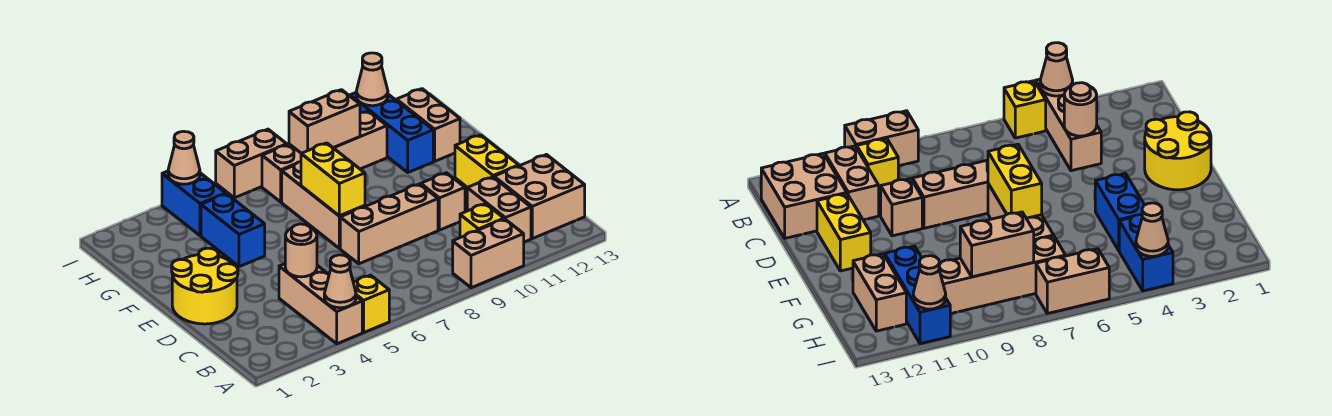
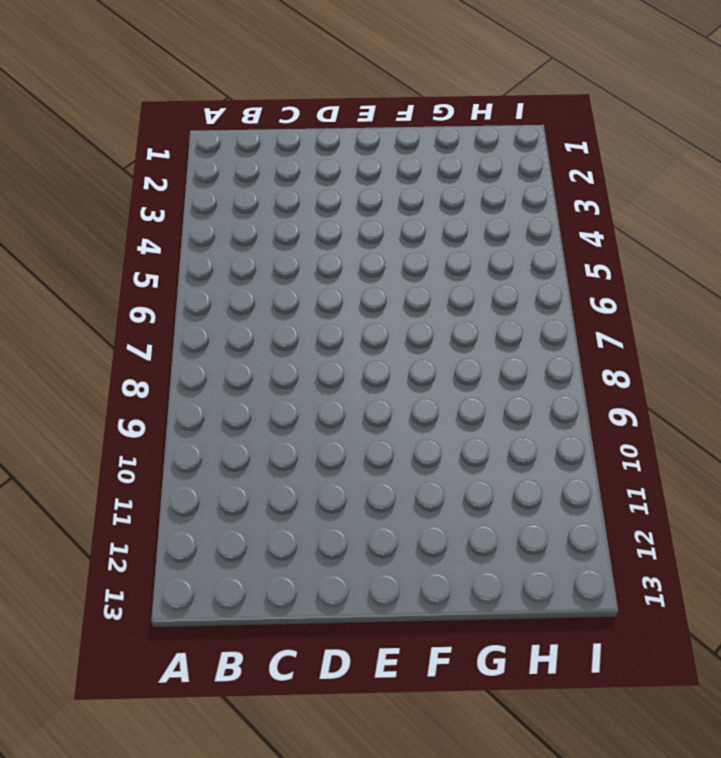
none -> tan brick A4:C4 level 1
none -> yellow brick A5 level 1
none -> tan brick A9:A10 level 1

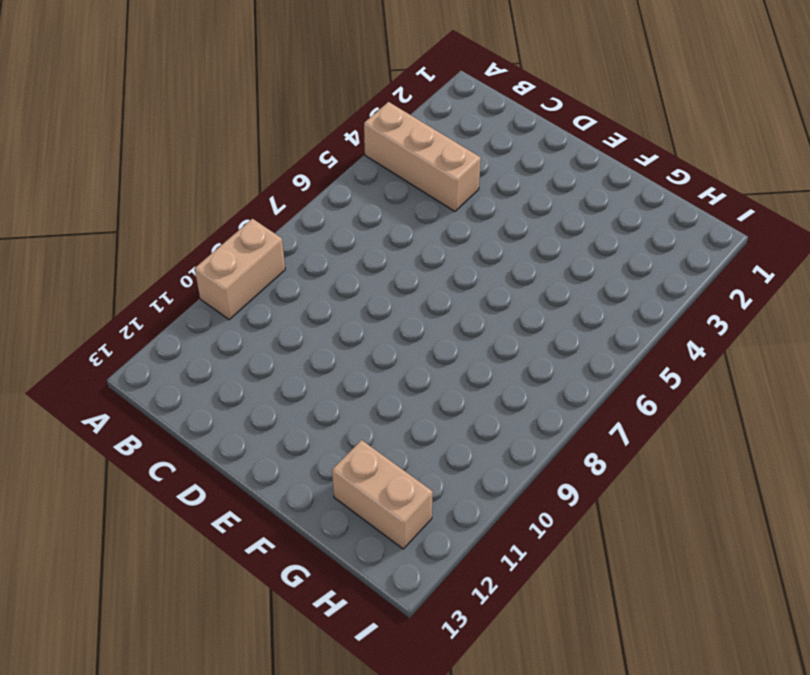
none -> yellow brick A5 level 1
none -> yellow brick B10 level 1
none -> tan brick B11:C11 level 1

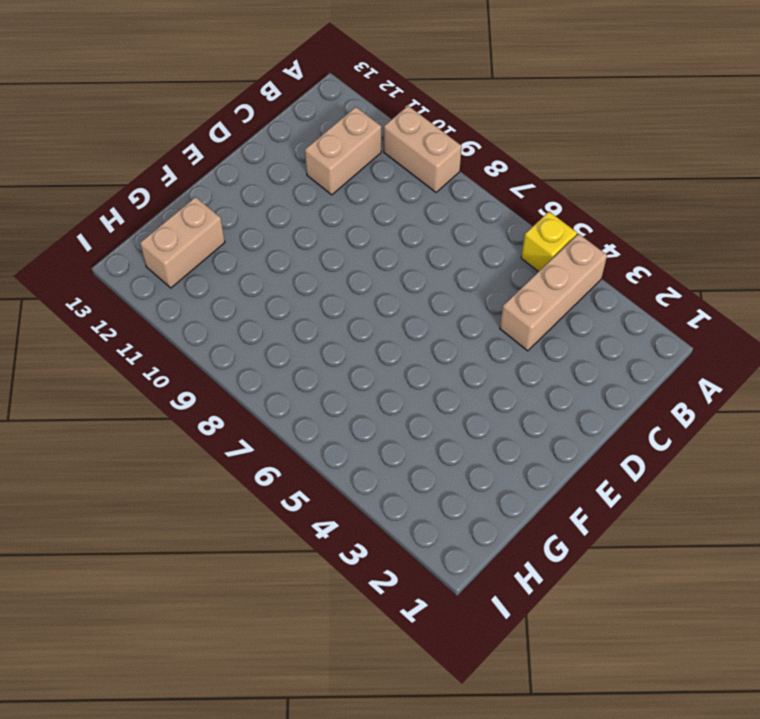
none -> yellow brick B10 level 1
none -> tan brick B12:C13 level 1
none -> yellow round brick D1:E2 level 1

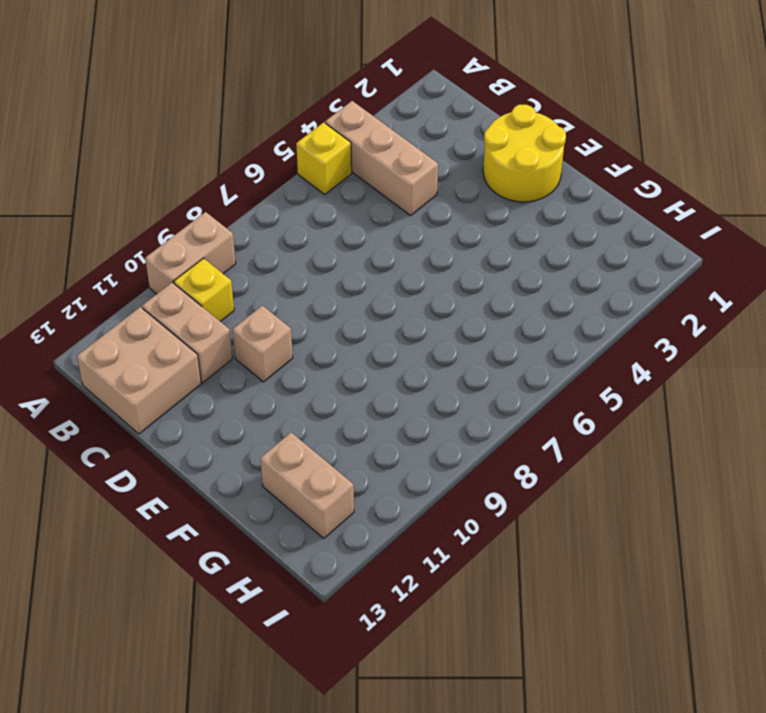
none -> tan brick D7:D9 level 1
none -> yellow brick D12:E12 level 1
none -> tan brick E7:G7 level 1

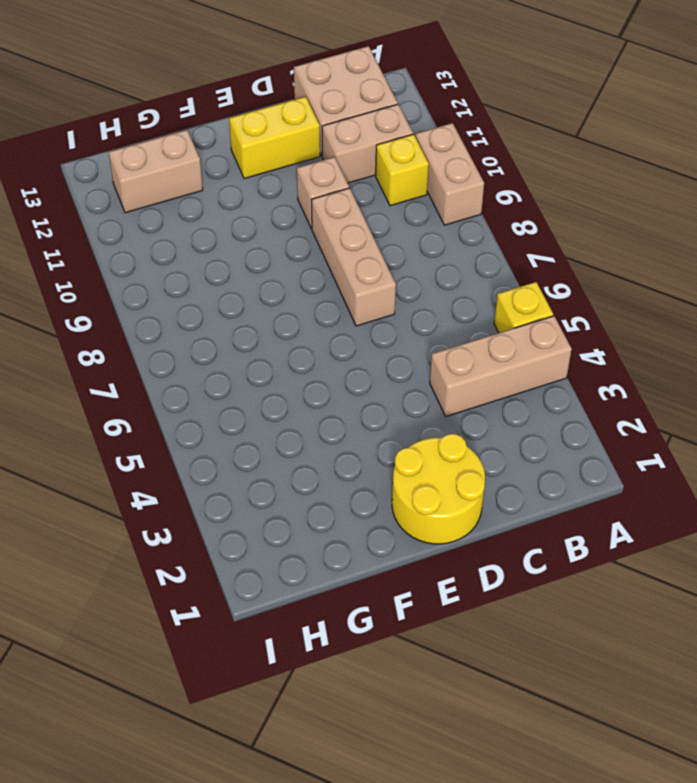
none -> tan brick E7:G7 level 1
none -> blue brick F4:G4 level 1
none -> blue brick G11:I11 level 1

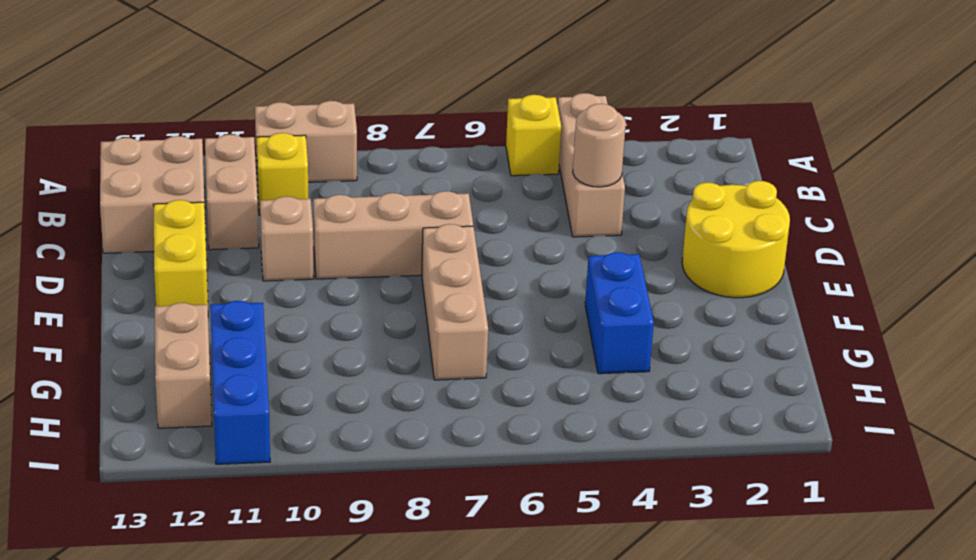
none -> blue brick H4:I4 level 1
none -> tan brick H7:H10 level 1
none -> tan brick I6:I7 level 1

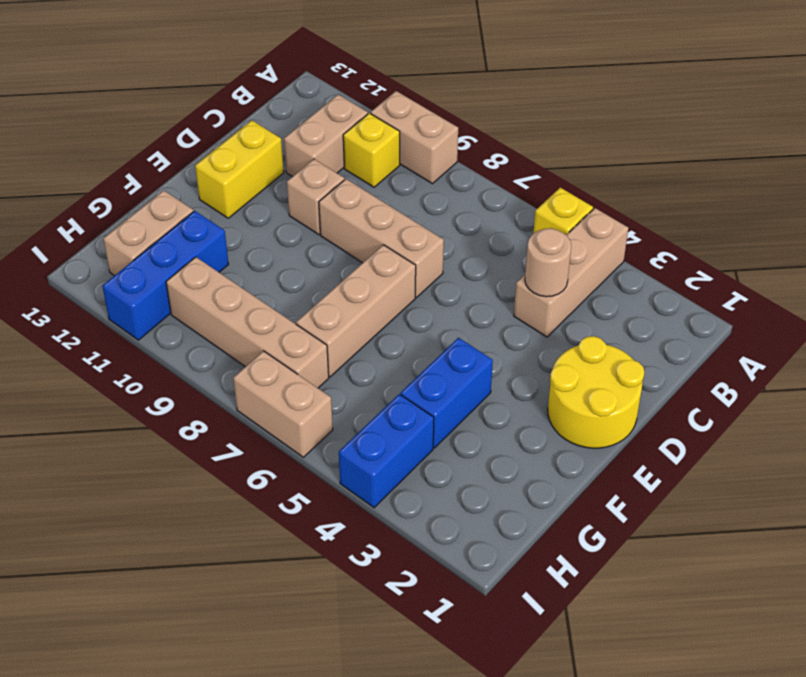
none -> tan brick B12:C13 level 1
none -> tan cone A4 level 2
none -> yellow brick E7:F7 level 2

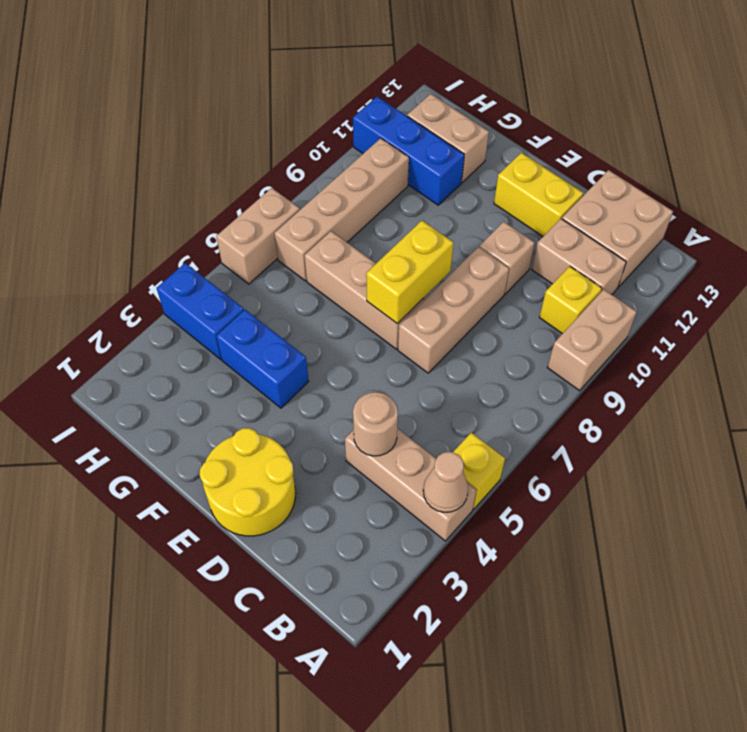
yellow brick E7:E8 level 2 -> yellow brick E7:F7 level 2
none -> tan brick H8:H9 level 2
none -> tan cone I4 level 2
none -> tan cone I11 level 2

